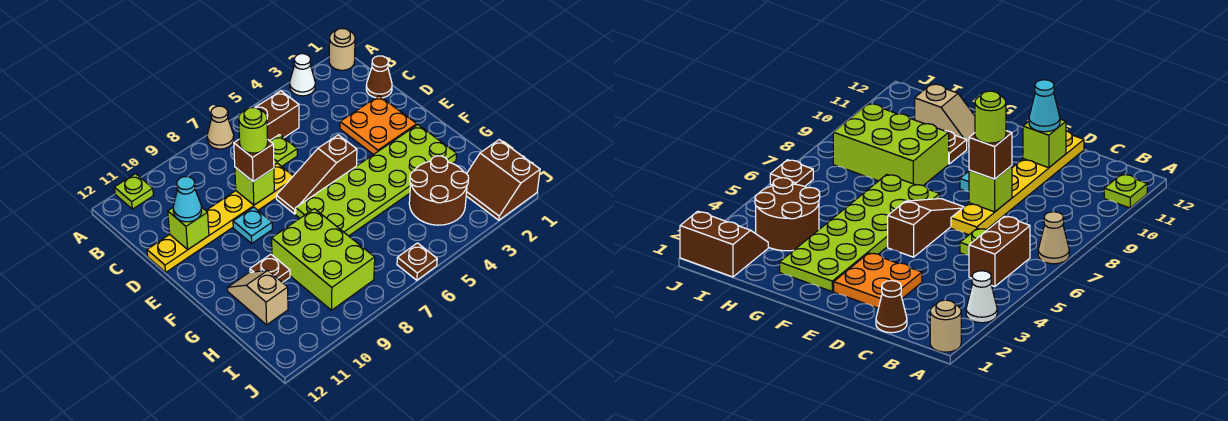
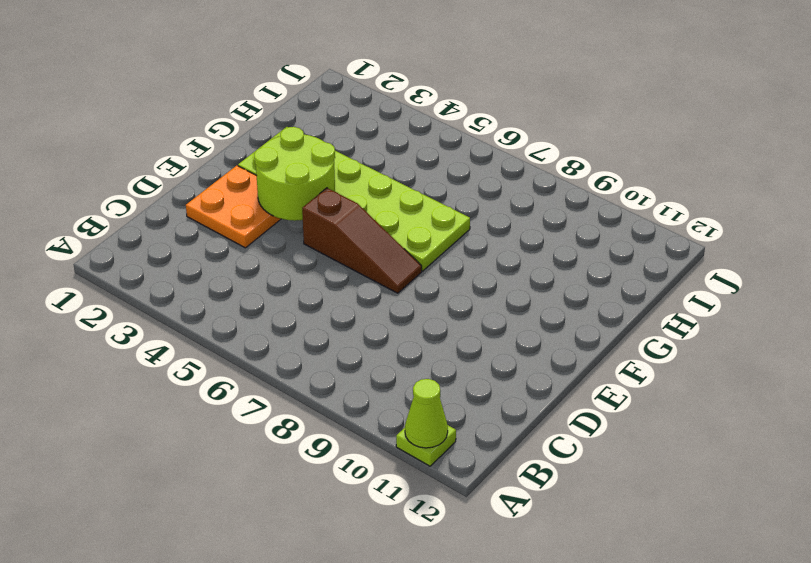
lime cone A11 level 2 -> none
lime round brick E3:F4 level 2 -> none
none -> tan round brick A1 level 1
none -> white cone A3 level 1
none -> tan cone A7 level 1

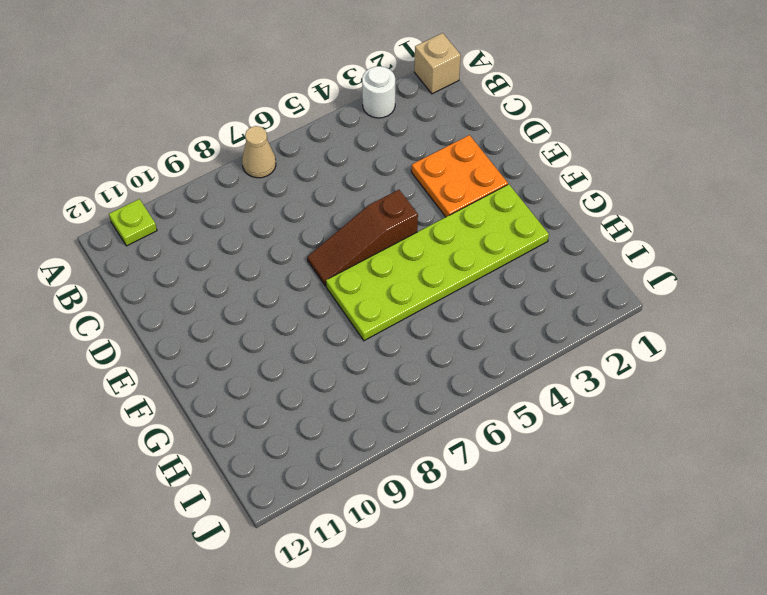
tan brick A1 level 1 -> tan round brick A1 level 1
white round brick A3 level 1 -> white cone A3 level 1
none -> brown brick B5:B6 level 1
none -> brown cone C1 level 1
none -> lime plate C6 level 1

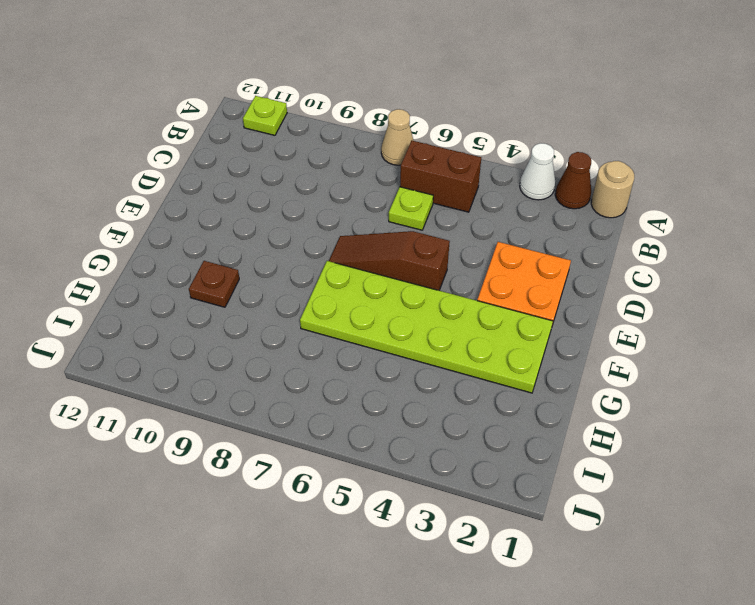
brown cone A2 level 1 -> brown cone C1 level 1
none -> yellow plate D7:D12 level 1
none -> cyan plate E9 level 1
none -> lime brick G8:I9 level 1

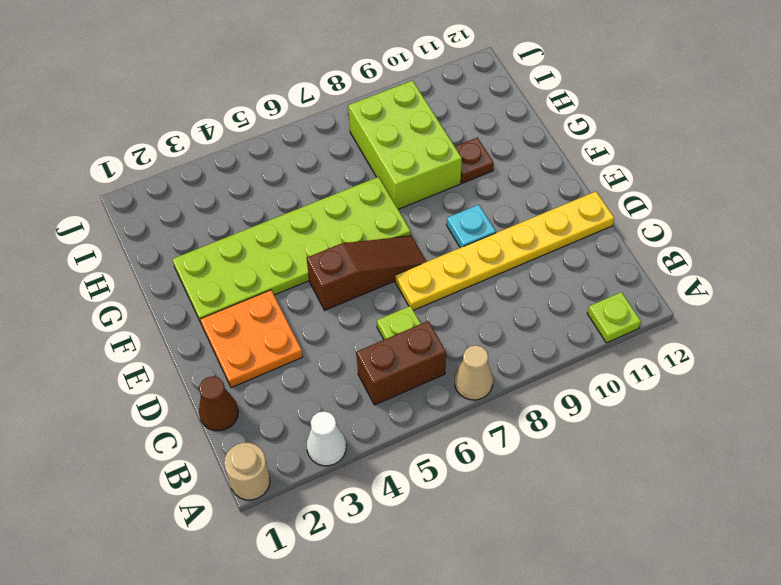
none -> tan slope G11:H11 level 1 top H
none -> brown round brick H3:I4 level 1
none -> brown slope I1:J2 level 1 top 1

